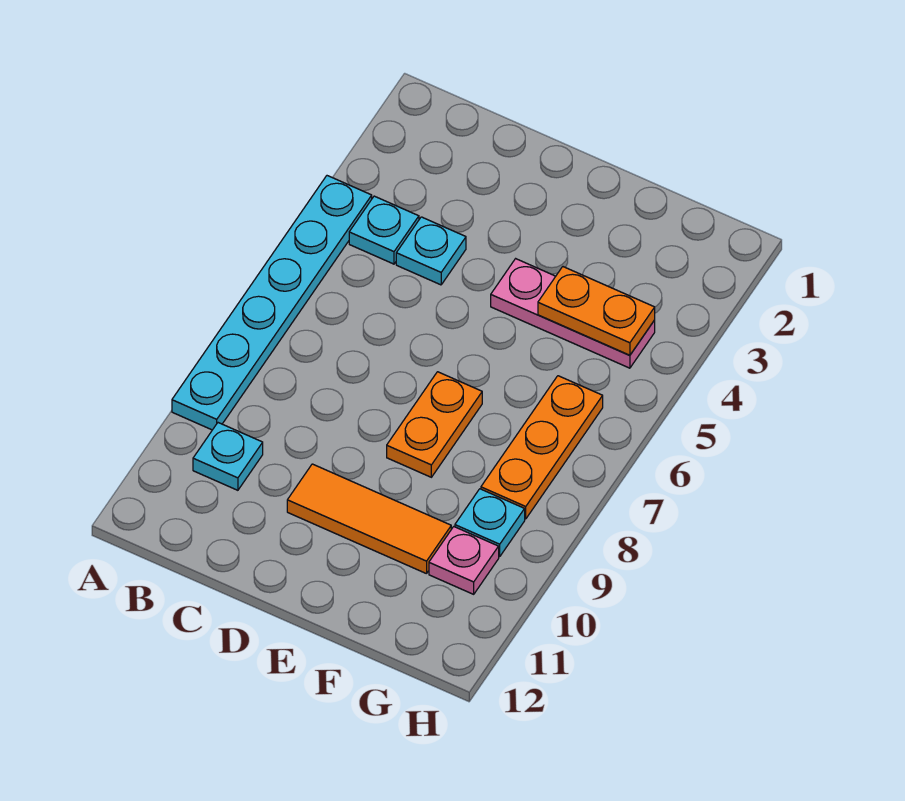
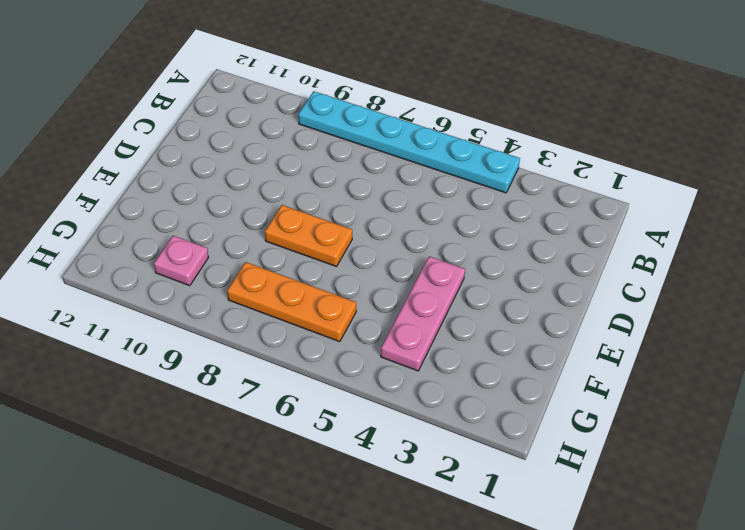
none -> cyan plate B4 level 1
none -> cyan plate B10 level 1

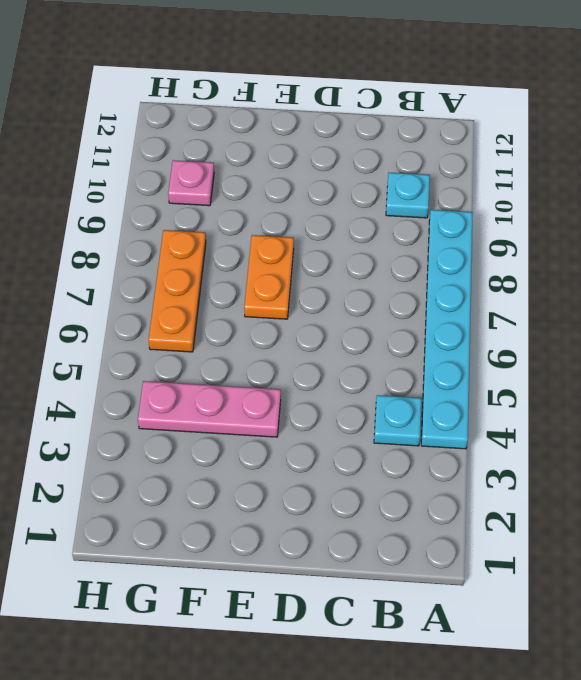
none -> cyan plate C4 level 1
none -> orange tile D10:F10 level 1

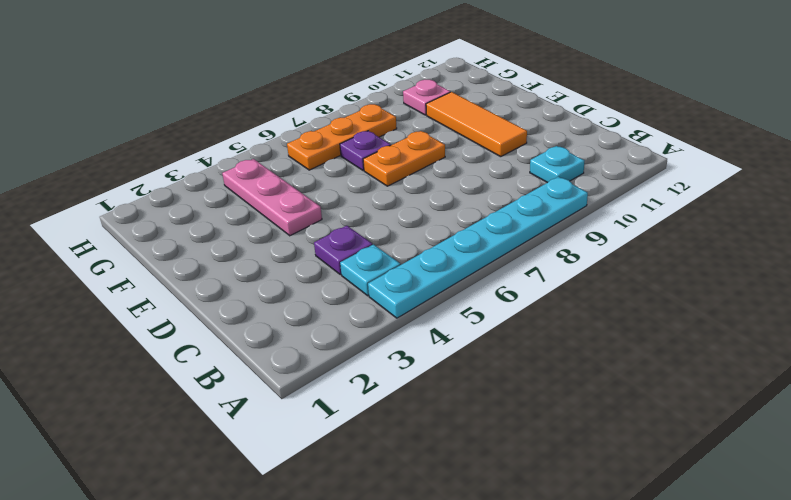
purple plate C4 level 1 -> cyan plate C4 level 1
purple plate F7 level 1 -> none
none -> cyan plate G9 level 1
none -> orange plate F4:G4 level 2

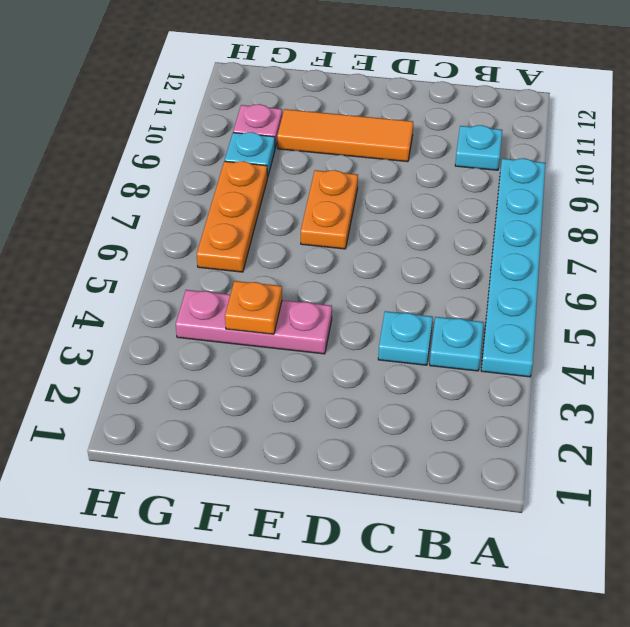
orange plate F4 level 2 -> orange plate F4:G4 level 2

